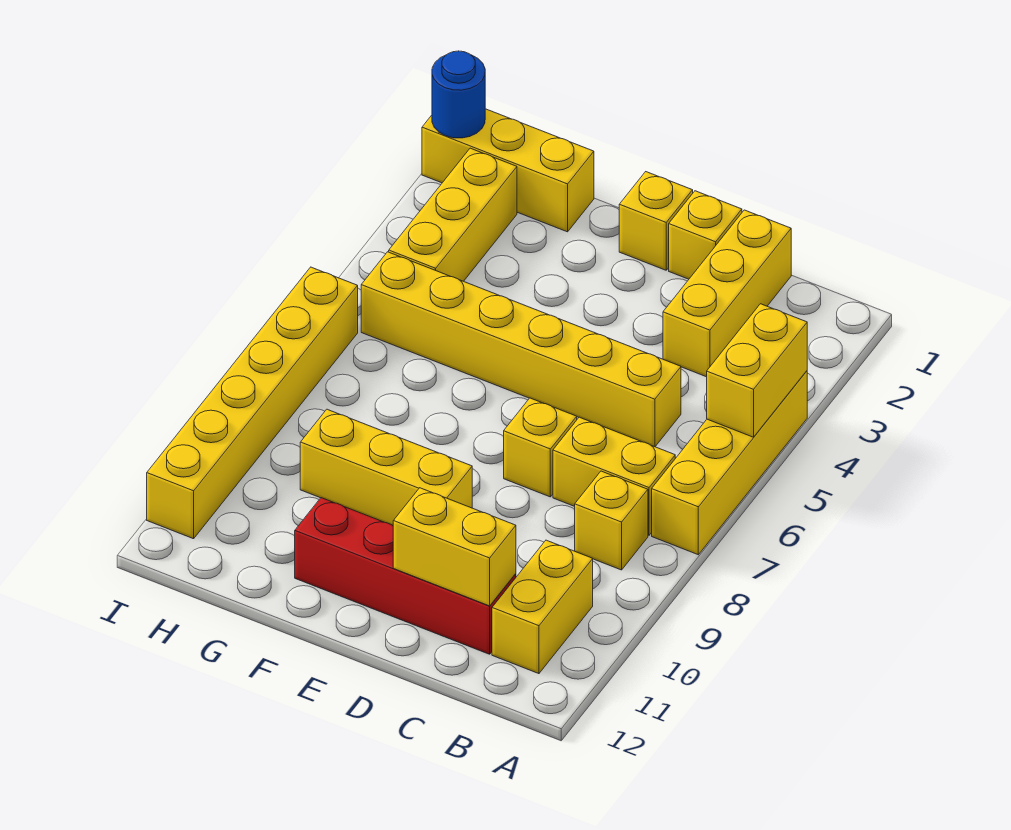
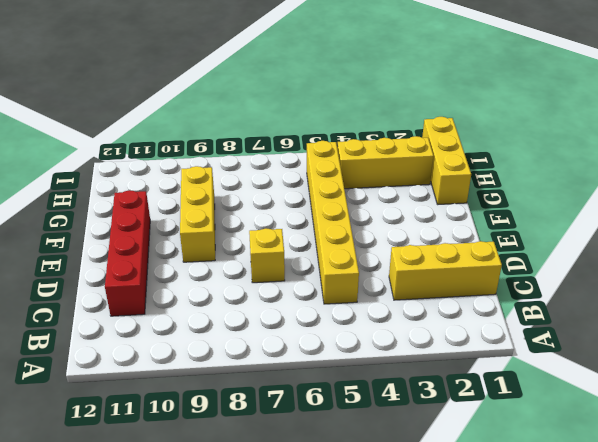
none -> yellow brick A4:A7 level 1
none -> yellow brick B7:C7 level 1
none -> yellow brick B8 level 1

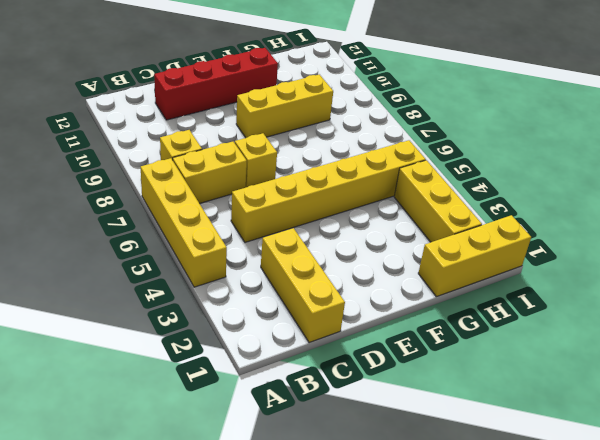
none -> yellow brick B10:B11 level 1
none -> yellow brick D1 level 1
none -> yellow brick E1 level 1

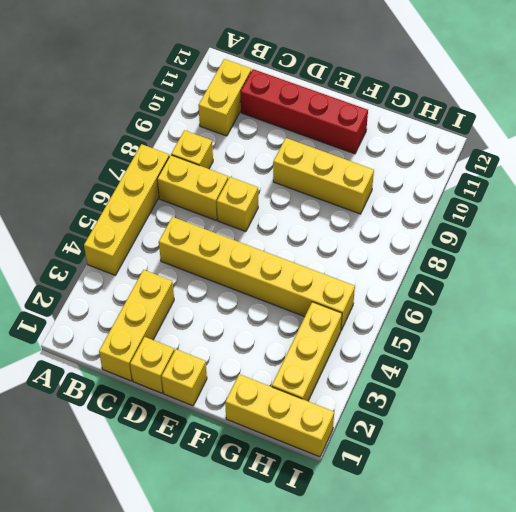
none -> yellow brick I6:I11 level 1
none -> yellow brick A4:A5 level 2
none -> yellow brick C11:D11 level 2

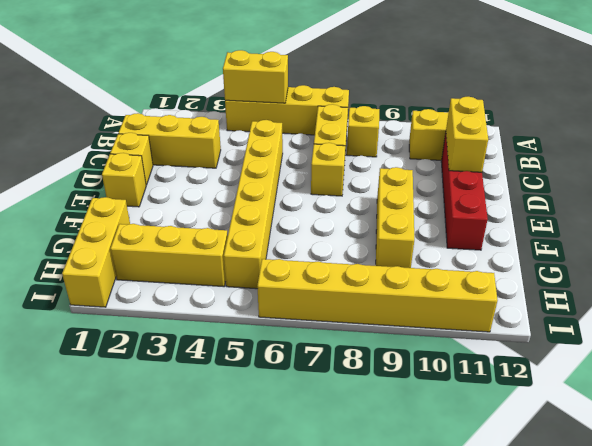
none -> blue round brick I1 level 2

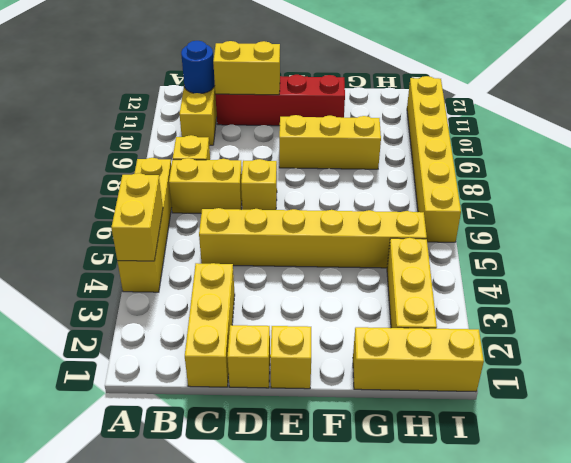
blue round brick B11 level 2 -> blue round brick I1 level 2

